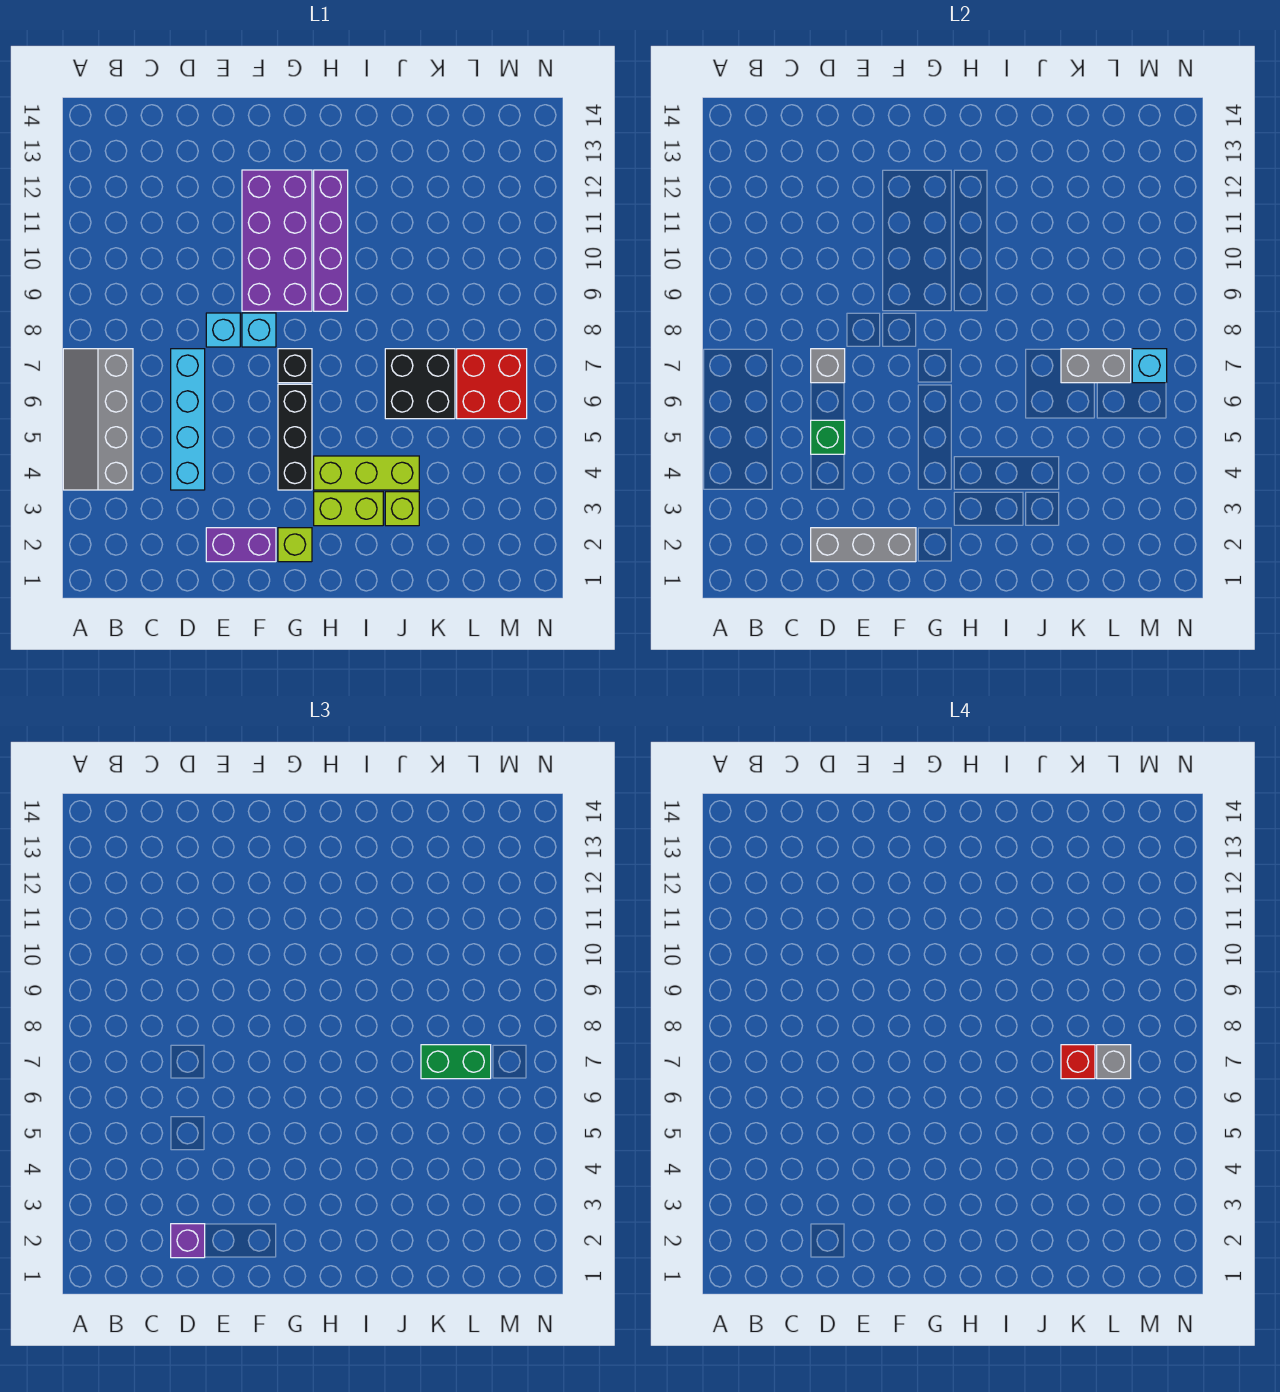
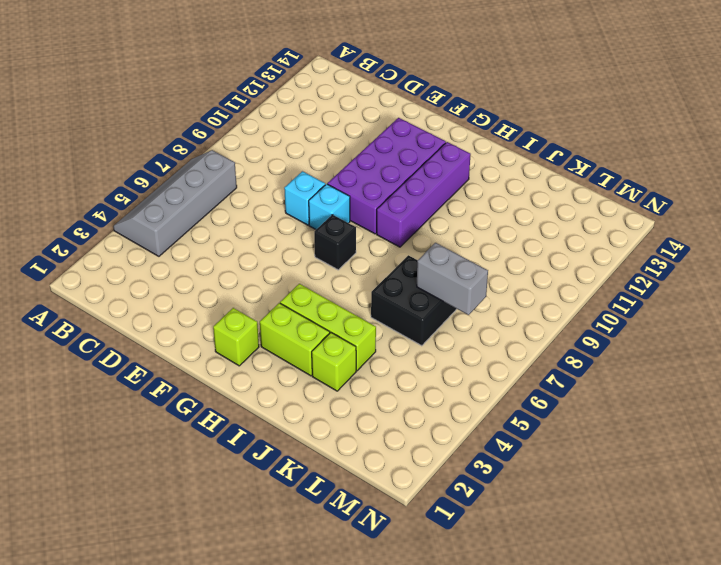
none -> cyan brick D4:D7 level 1
none -> purple brick E2:F2 level 1
none -> black brick G4:G6 level 1

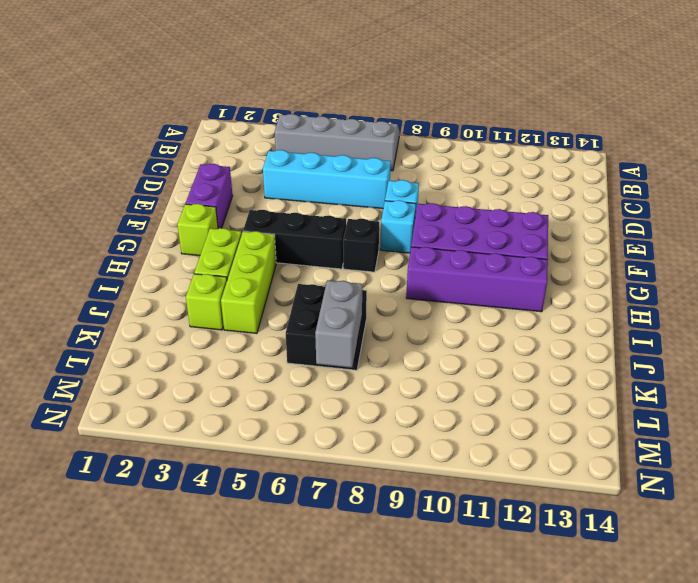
none -> red brick L6:M7 level 1
none -> grey brick D2:F2 level 2
none -> green brick D5 level 2

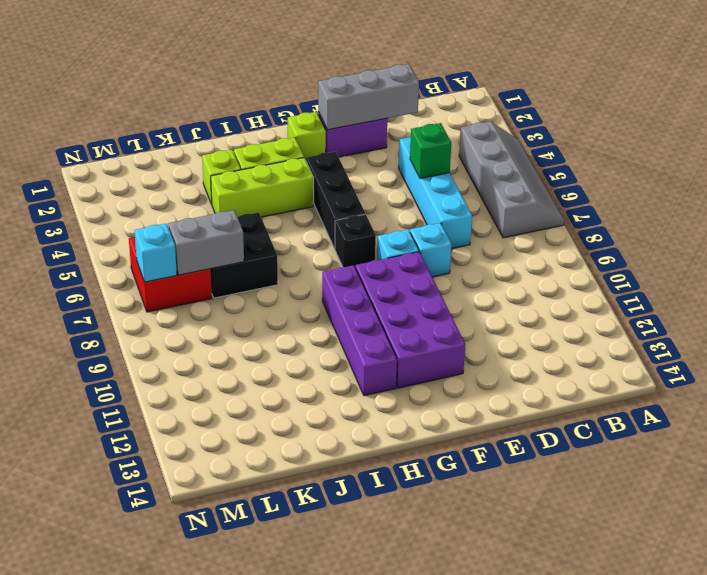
none -> grey brick D7 level 2
none -> purple brick D2 level 3
none -> green brick K7:L7 level 3

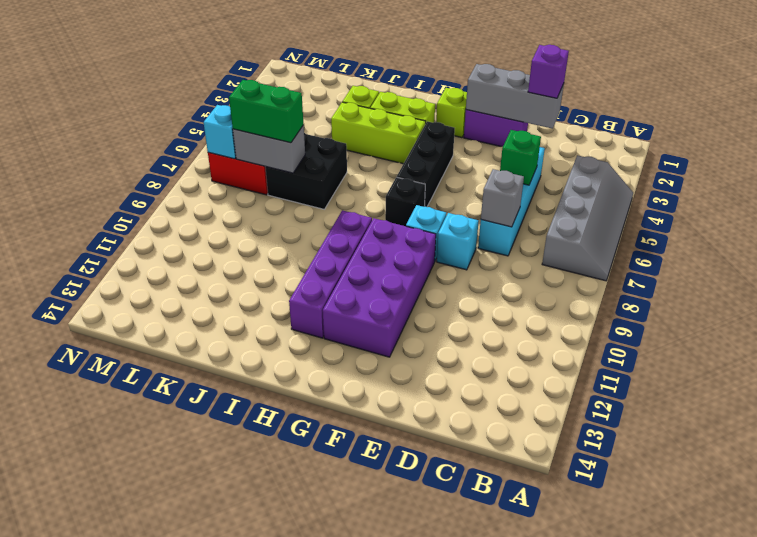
none -> red brick K7 level 4
none -> grey brick L7 level 4

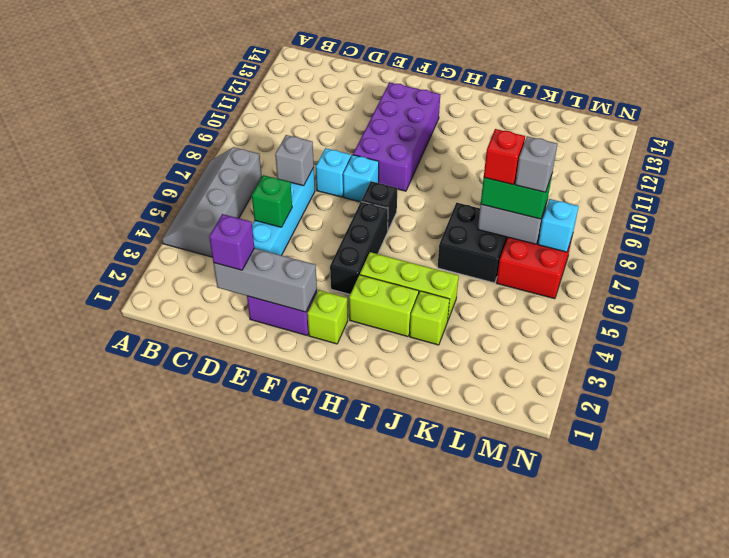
none -> purple brick H9:H12 level 1

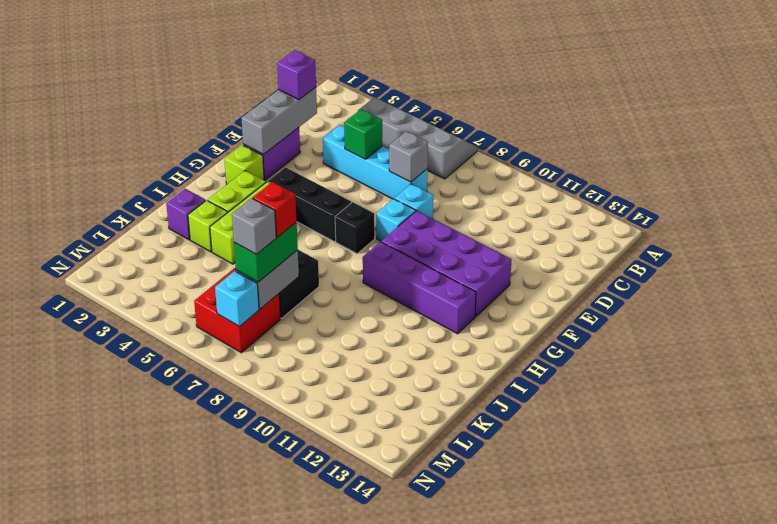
purple brick J2 level 1 -> none

